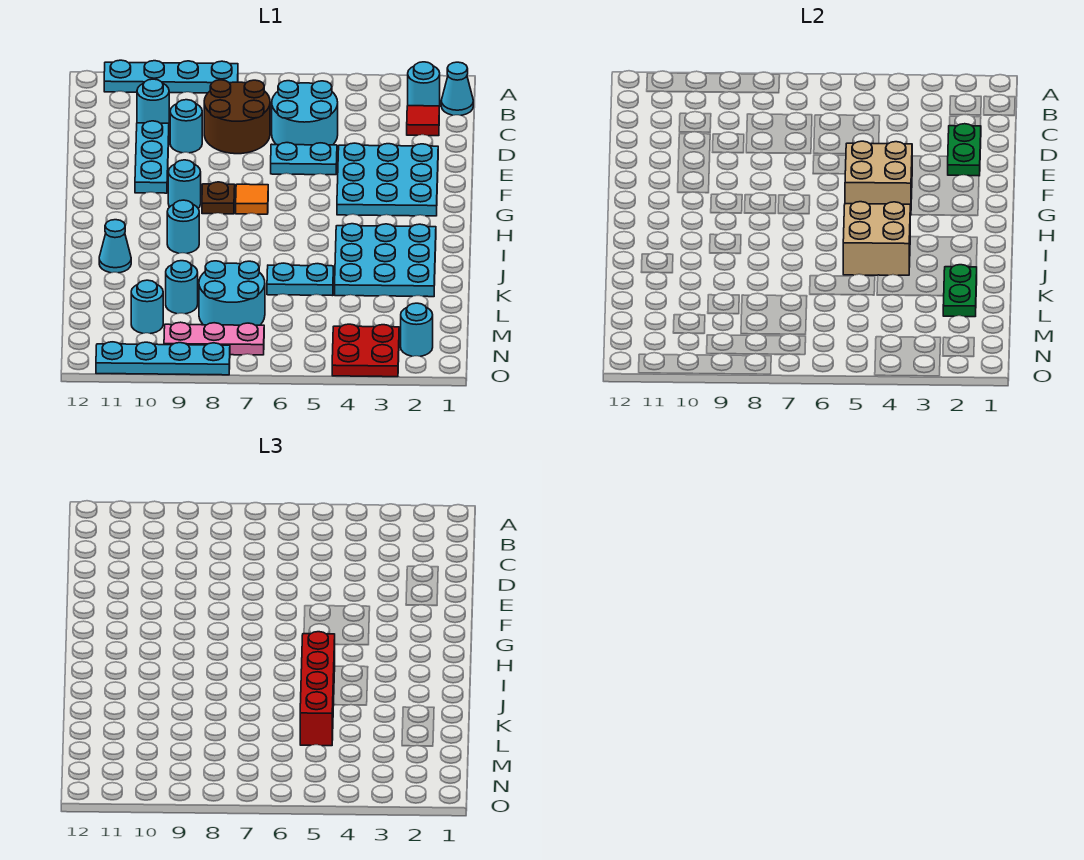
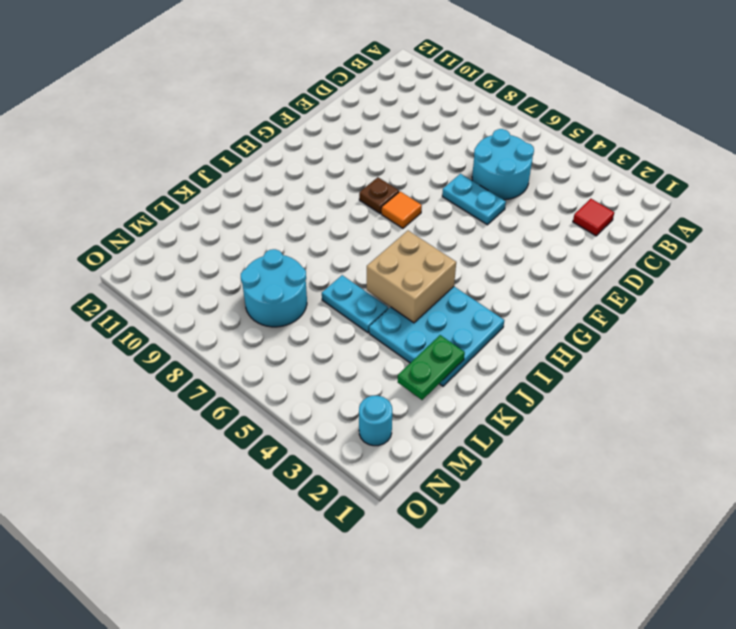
none -> cyan plate A8:A11 level 1
none -> cyan cone B1 level 1
none -> cyan round brick B2 level 1
none -> brown round brick C7:D8 level 1

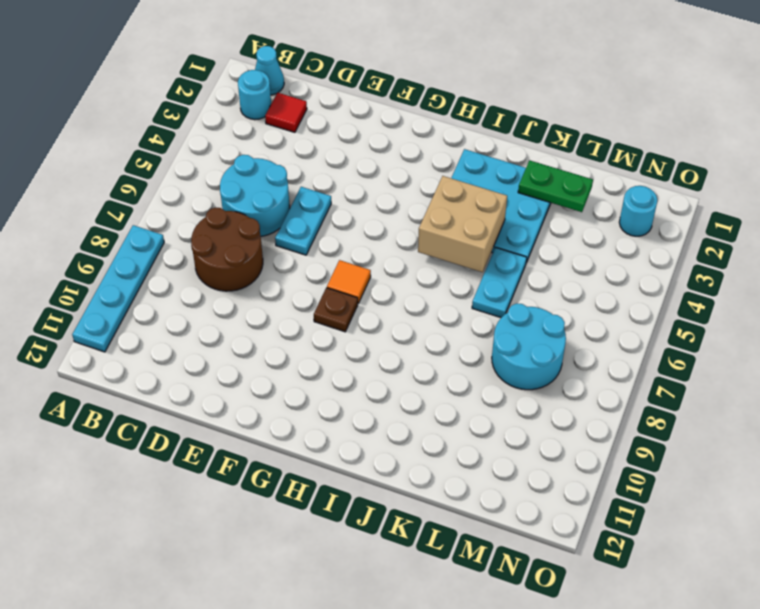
none -> cyan round brick C10 level 1
none -> cyan round brick D9 level 1
none -> cyan plate D10:F10 level 1
none -> cyan plate E2:G4 level 1

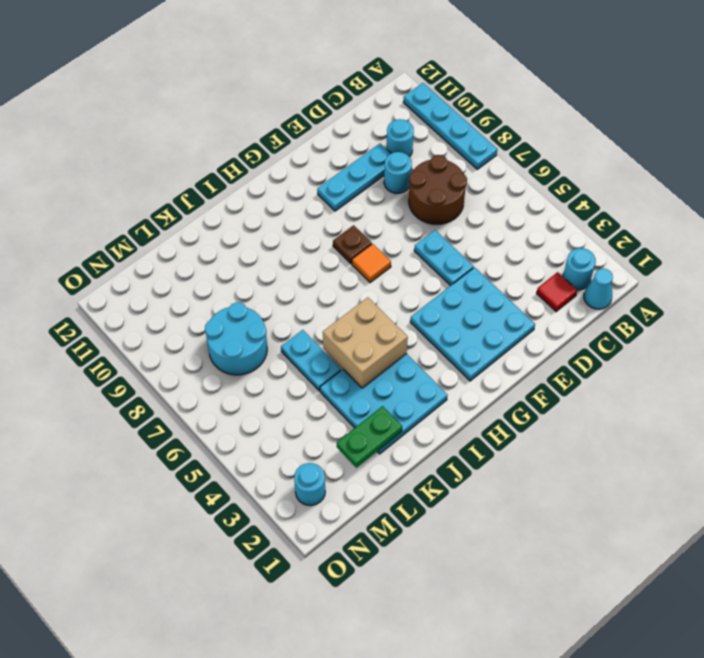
none -> cyan round brick C5:D6 level 1
none -> cyan round brick G9 level 1
none -> cyan round brick I9 level 1
none -> cyan cone J11 level 1

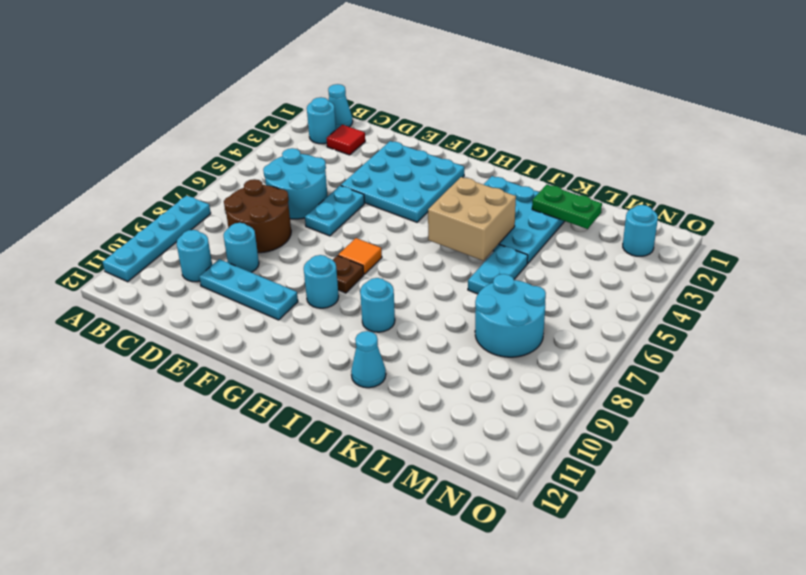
none -> cyan round brick L9 level 1
none -> cyan round brick M10 level 1
none -> red plate N3:O4 level 1
none -> pink plate N7:N9 level 1

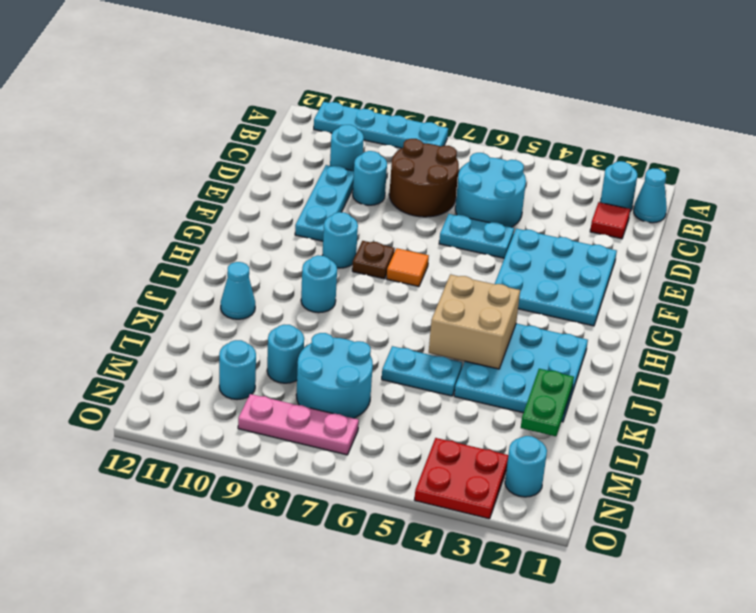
none -> cyan plate O8:O11 level 1
none -> green plate D2:E2 level 2
none -> tan brick F4:G5 level 2
none -> red brick I5:L5 level 3

